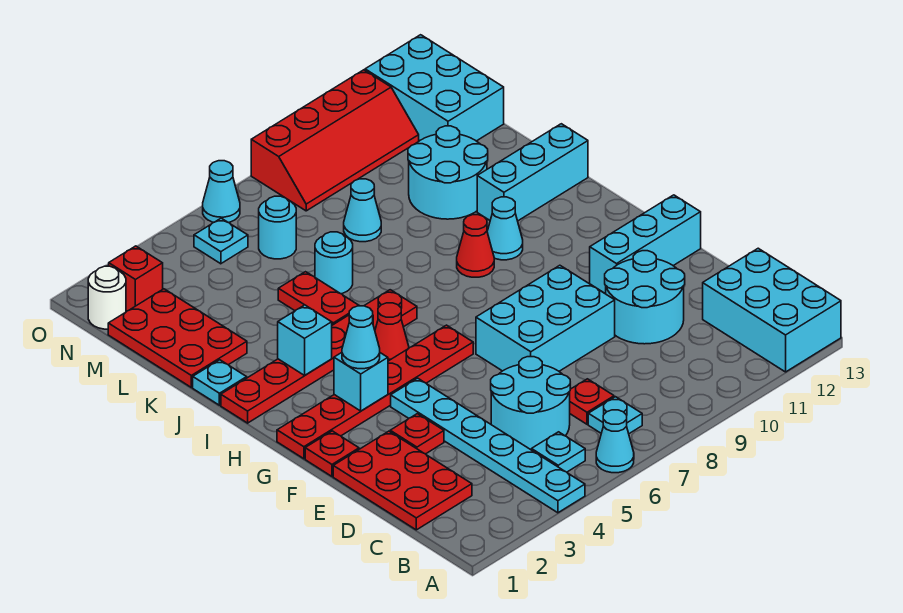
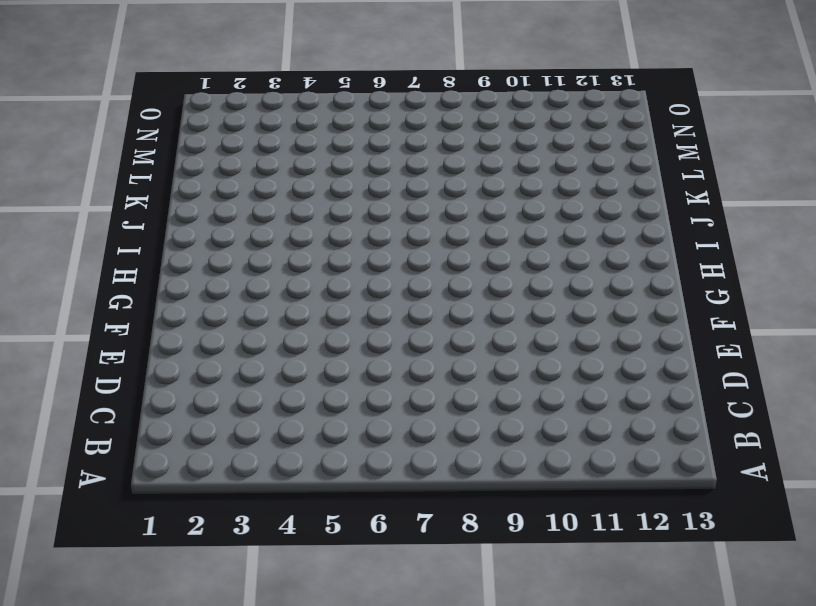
none -> cyan plate A4:F4 level 1
none -> cyan cone A6 level 1
none -> cyan brick A12:C13 level 1
none -> cyan plate B5 level 1

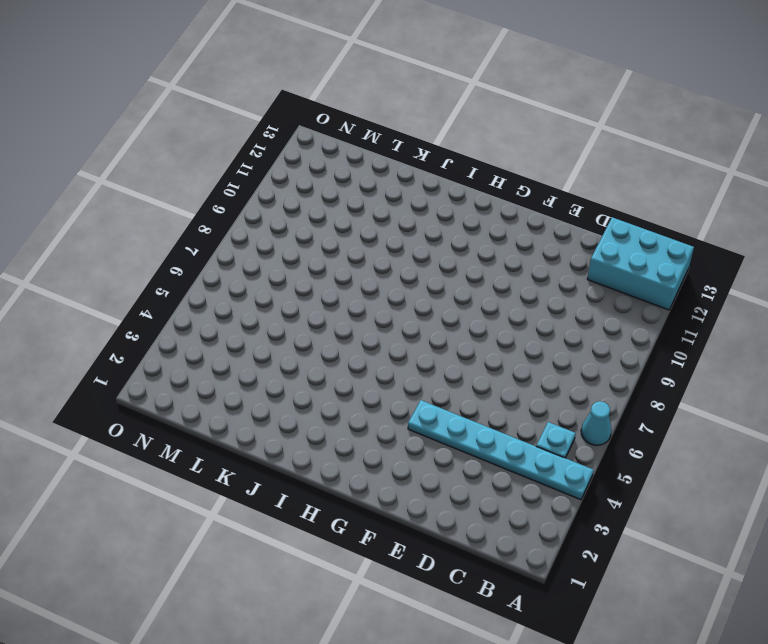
none -> cyan plate B7 level 1
none -> red plate C1:E2 level 1
none -> cyan round brick C5:D6 level 1
none -> red plate C7 level 1

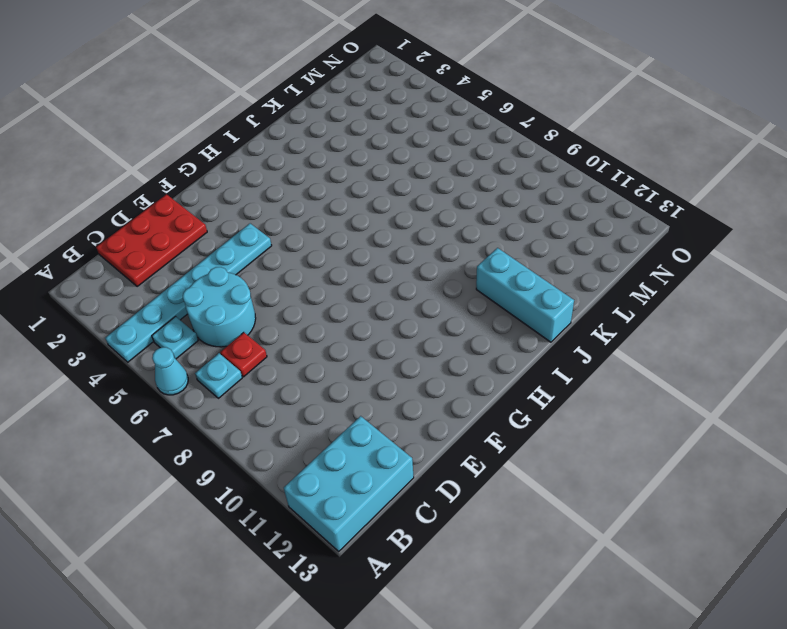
none -> cyan round brick D10:E11 level 1
none -> red plate E3 level 1
none -> cyan brick E7:F9 level 1
none -> red plate F1 level 1

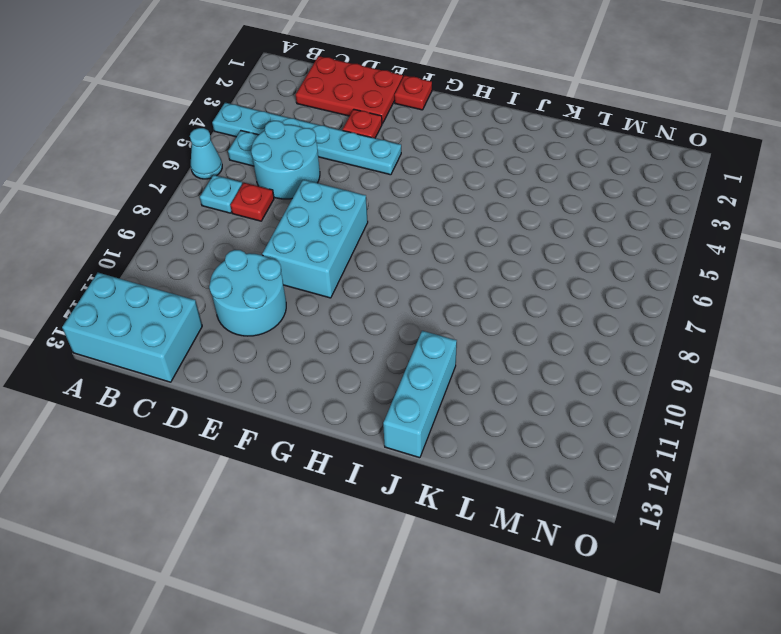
none -> cyan brick F11:F13 level 1
none -> red plate G1:G6 level 1
none -> red cone H5 level 1
none -> red plate I1:I6 level 1

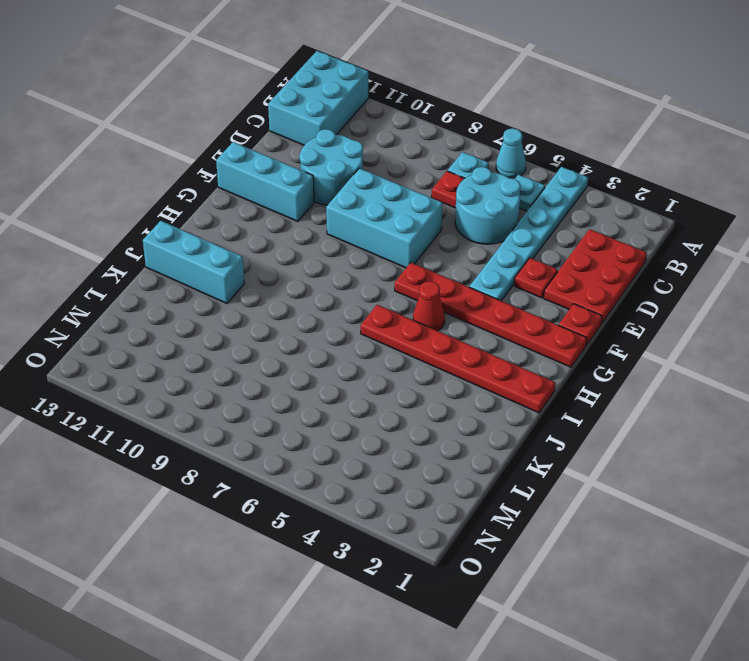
none -> red cone I9 level 1
none -> cyan cone I10 level 1
none -> cyan plate J1 level 1
none -> red plate J5:K5 level 1

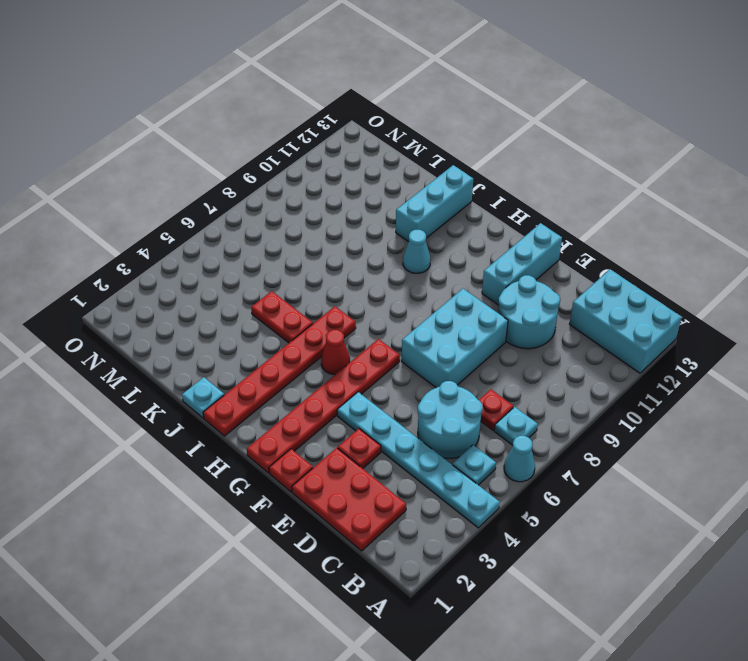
none -> red cone I9 level 1
none -> red plate K1:M2 level 1
none -> cyan round brick K6 level 1
none -> cyan round brick K10:L11 level 1

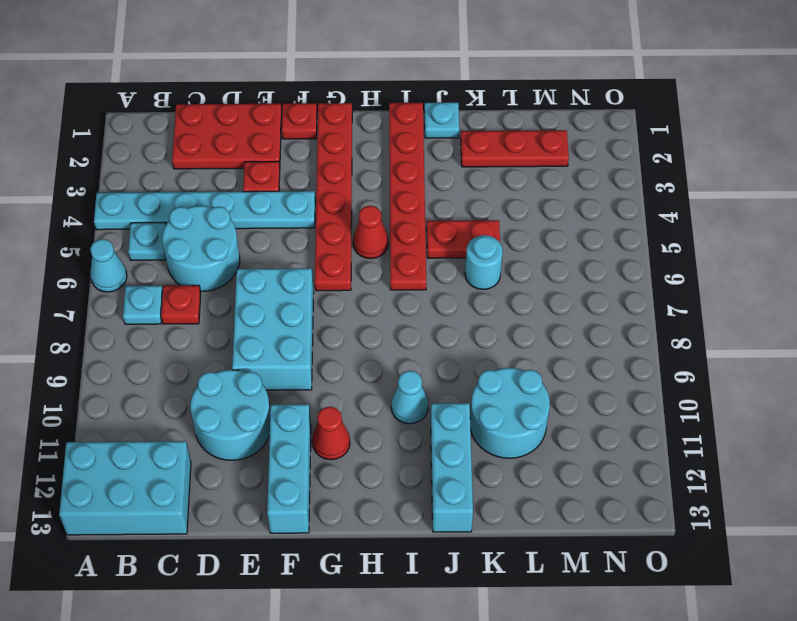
red cone G11 level 1 -> red cone I9 level 1
red plate K2:M2 level 1 -> red plate K1:M2 level 1
none -> cyan cone L8 level 1
none -> cyan round brick M6 level 1
none -> cyan brick M12:O13 level 1
none -> white round brick N1 level 1

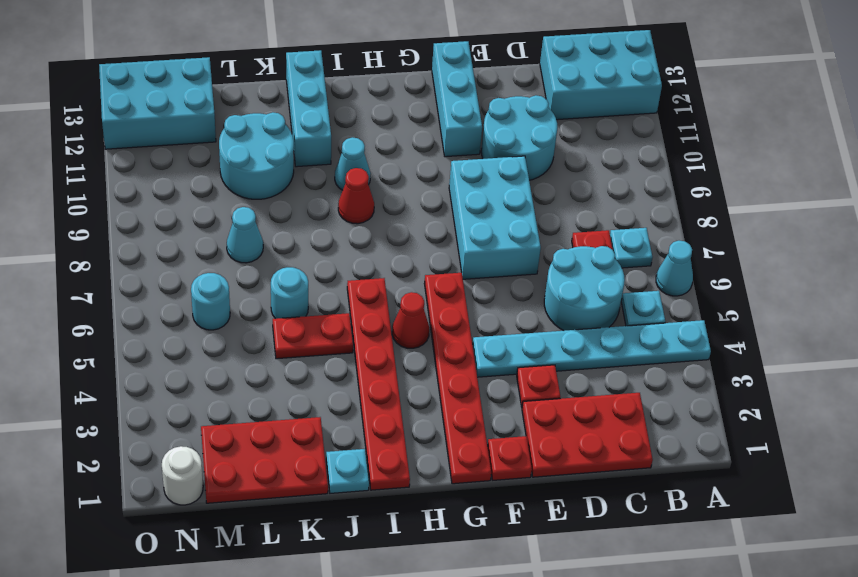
none -> red brick N2 level 1
none -> cyan plate N5 level 1
none -> red slope N8:O11 level 1 top O
none -> cyan cone O6 level 1

